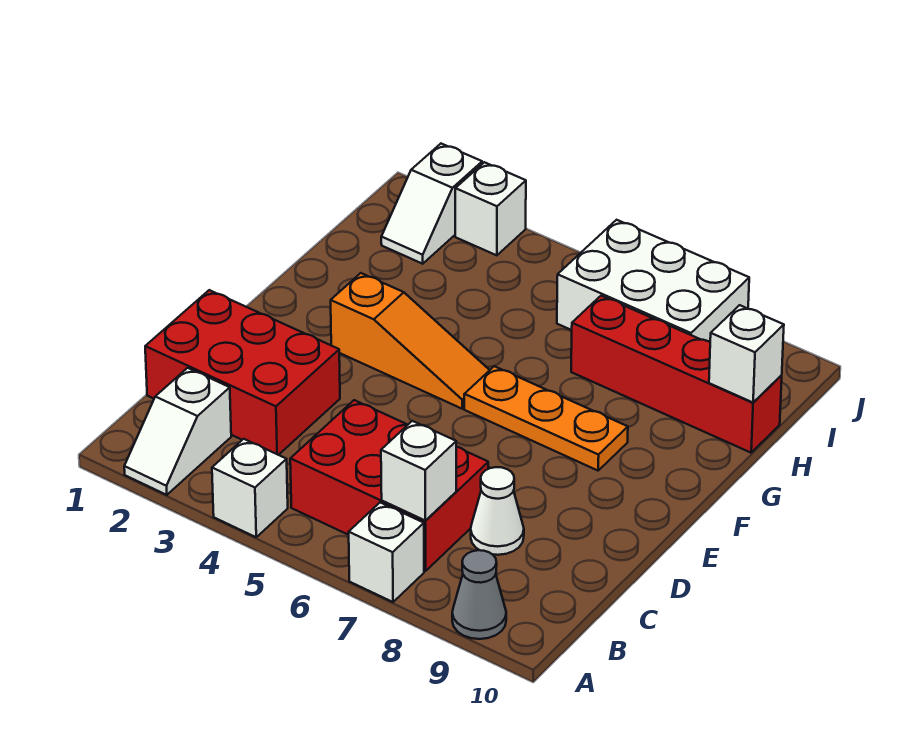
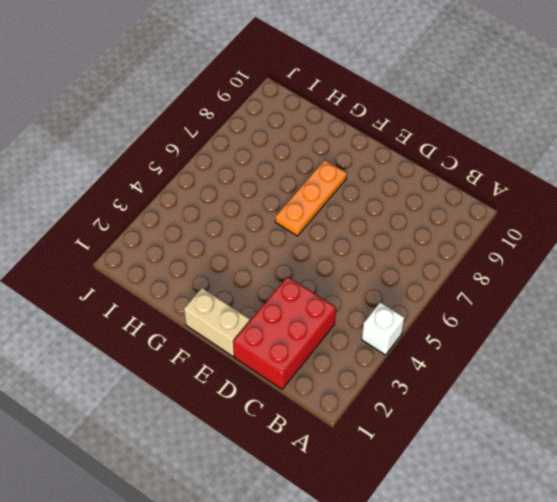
tan brick E1:F1 level 1 -> none
none -> white slope A2:B2 level 1 top B
none -> white brick A7 level 1
none -> grey cone A9 level 1

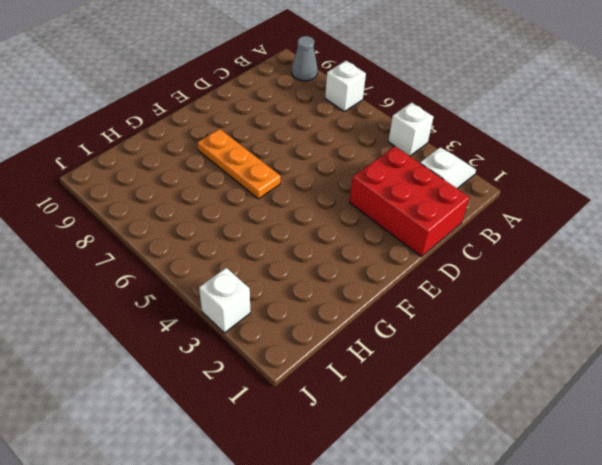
none -> red brick B5:C7 level 1
none -> white cone C8 level 1
none -> orange slope F3:F5 level 1 top 3

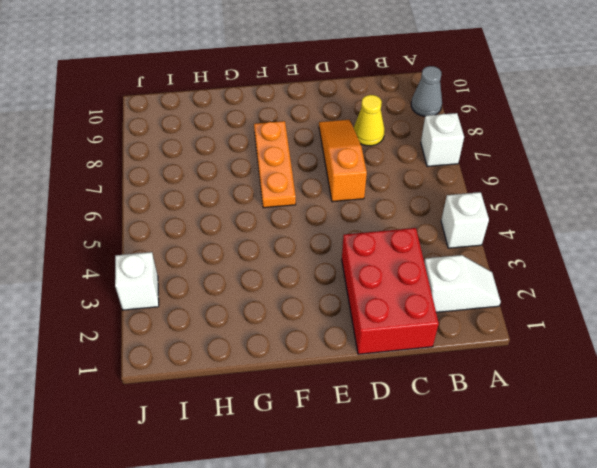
yellow cone C8 level 1 -> white cone C8 level 1
orange slope D6:D8 level 1 top 6 -> orange slope F3:F5 level 1 top 3
none -> red brick B5:C7 level 1
none -> red brick H7:H10 level 1
none -> white slope I2:J2 level 1 top J

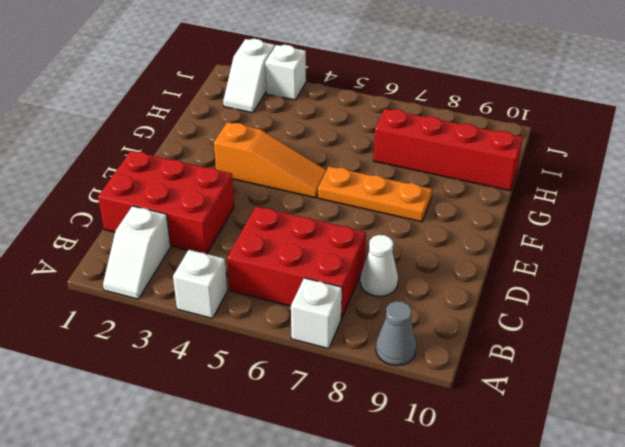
none -> white brick I6:J8 level 1
none -> white brick B7 level 2
none -> white brick H10 level 2

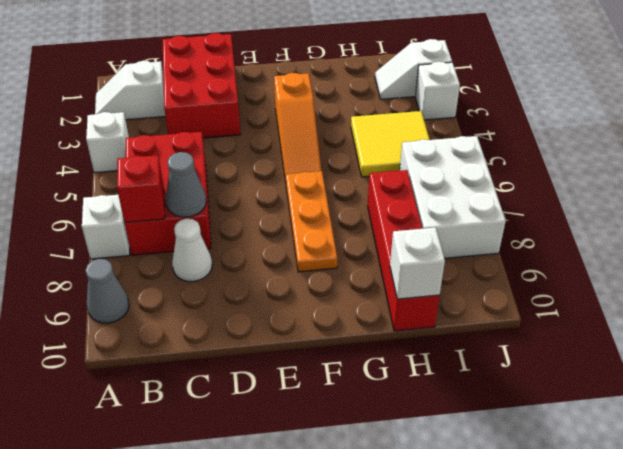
red brick B7 level 2 -> white brick B7 level 2
grey cone C7 level 2 -> none
yellow tile H4:I5 level 1 -> none

